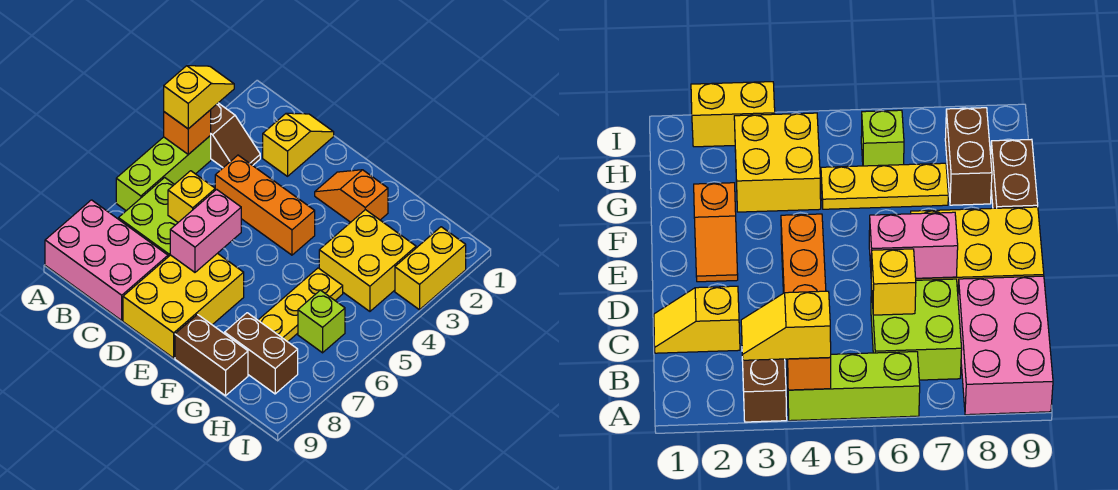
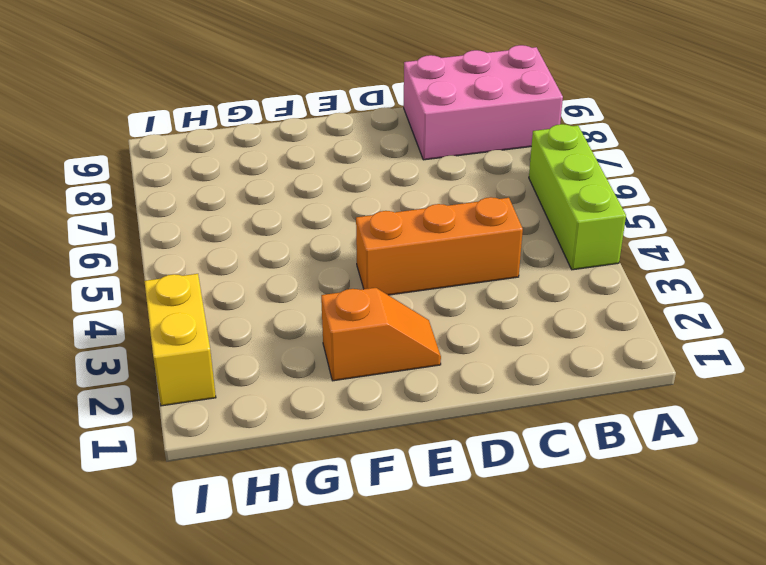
none -> brown slope A3:B3 level 1 top A
none -> lime brick B6:C7 level 1
none -> yellow slope C1:C2 level 1 top 2

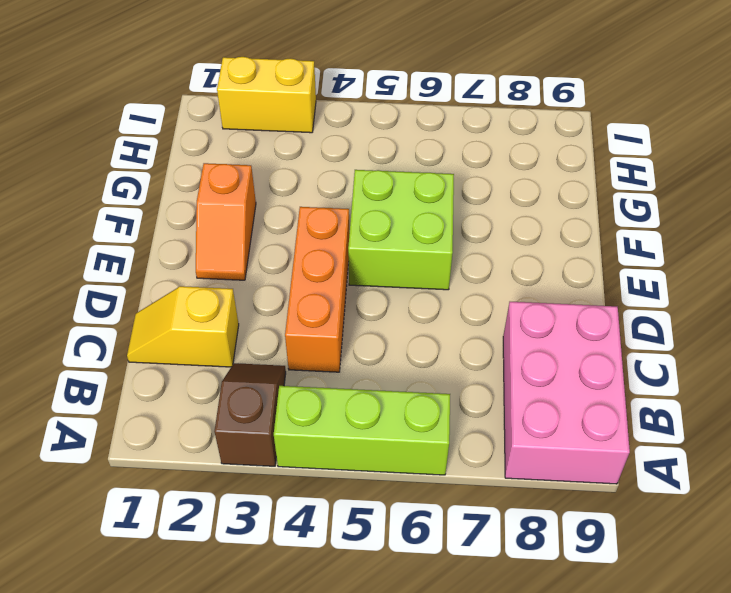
lime brick E5:F6 level 1 -> lime brick B6:C7 level 1
none -> yellow brick D7:E9 level 1
none -> brown brick F9:G9 level 1
none -> yellow brick G3:H4 level 1

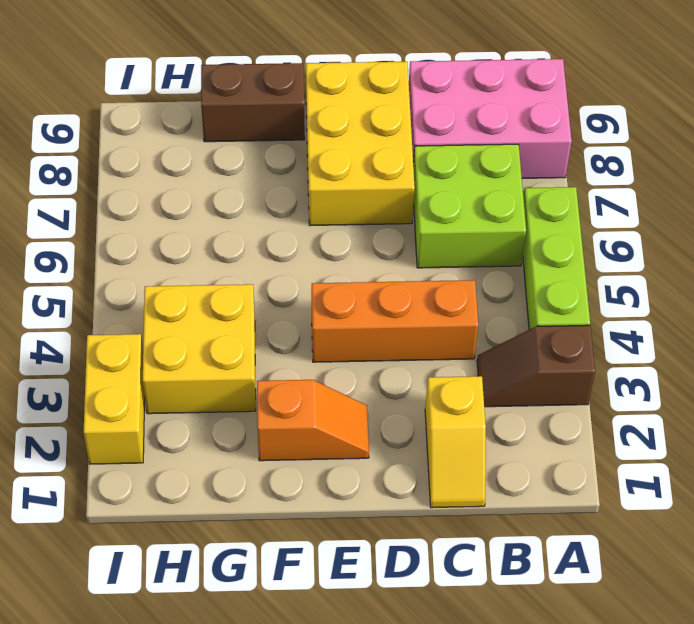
none -> yellow plate G5:G7 level 1
none -> brown brick G8:H8 level 1
none -> lime brick H6 level 1

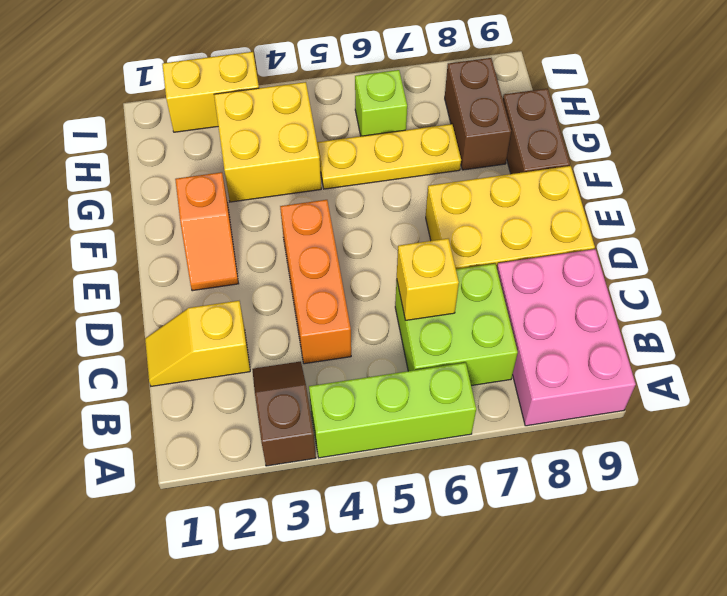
none -> orange brick A4 level 2
none -> pink brick D6:D7 level 2
none -> yellow slope A3:A4 level 3 top 4

